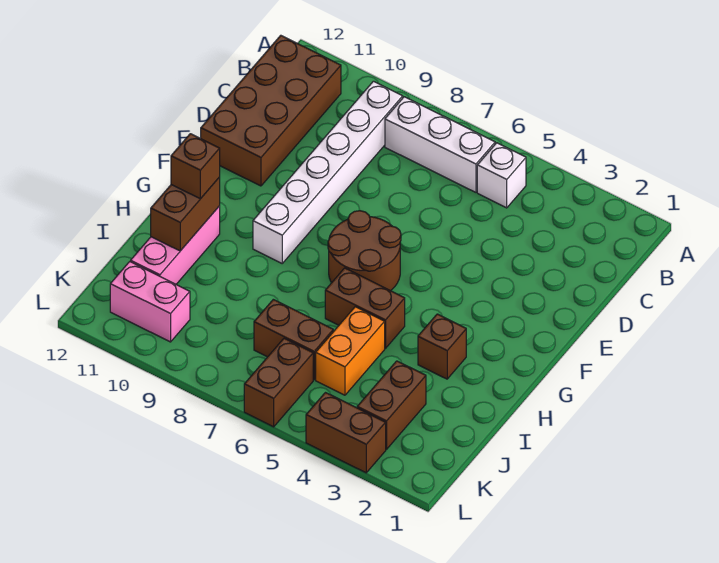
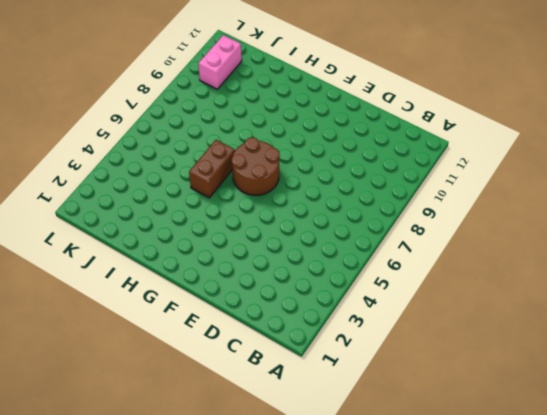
none -> white brick B5 level 1
none -> white brick B6:B8 level 1
none -> white brick B9:G9 level 1

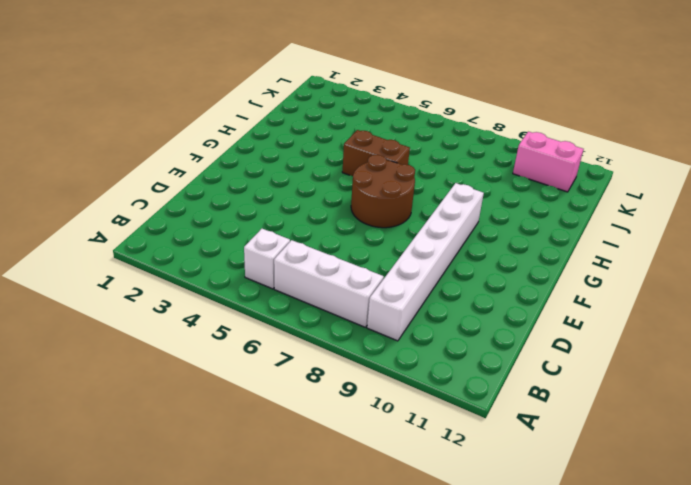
none -> brown brick B11:E12 level 1
none -> brown brick H3 level 1
none -> pink brick H11:J11 level 1

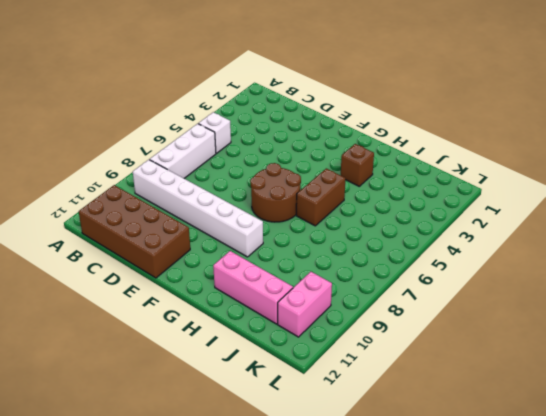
none -> orange brick I5:J5 level 1
none -> brown brick J3:K3 level 1
none -> brown brick J6:J7 level 1

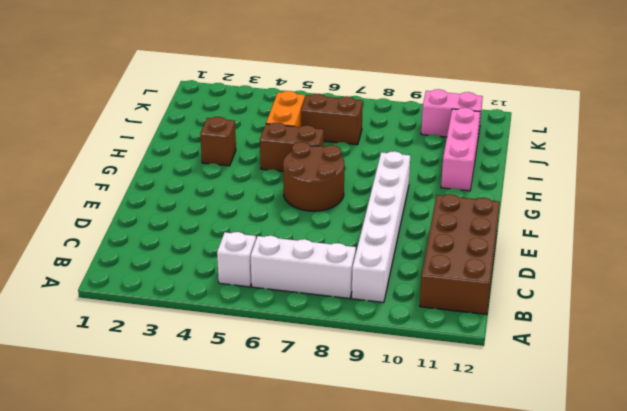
none -> brown brick J3:K3 level 1
none -> brown brick K6:L6 level 1
none -> brown brick L3:L4 level 1

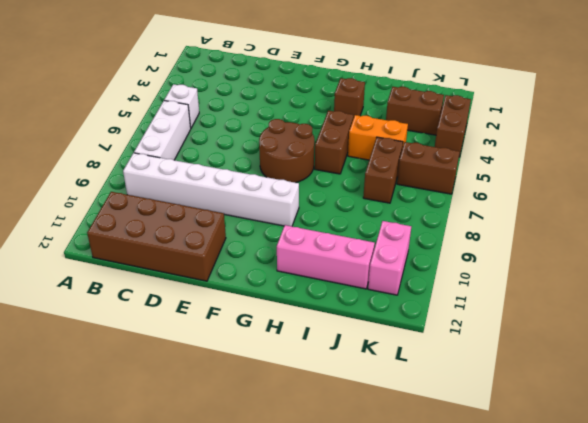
none -> brown brick H11:I11 level 2
none -> brown brick H11 level 3

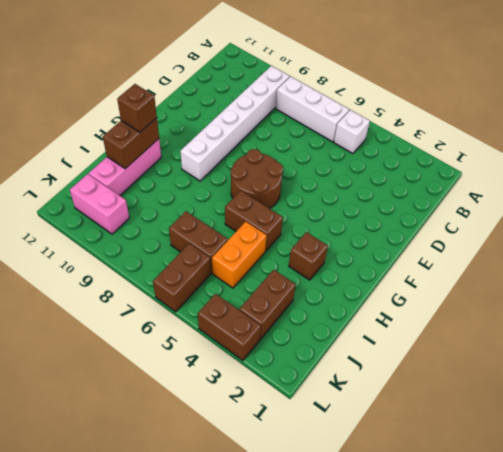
none -> brown brick B11:E12 level 1

